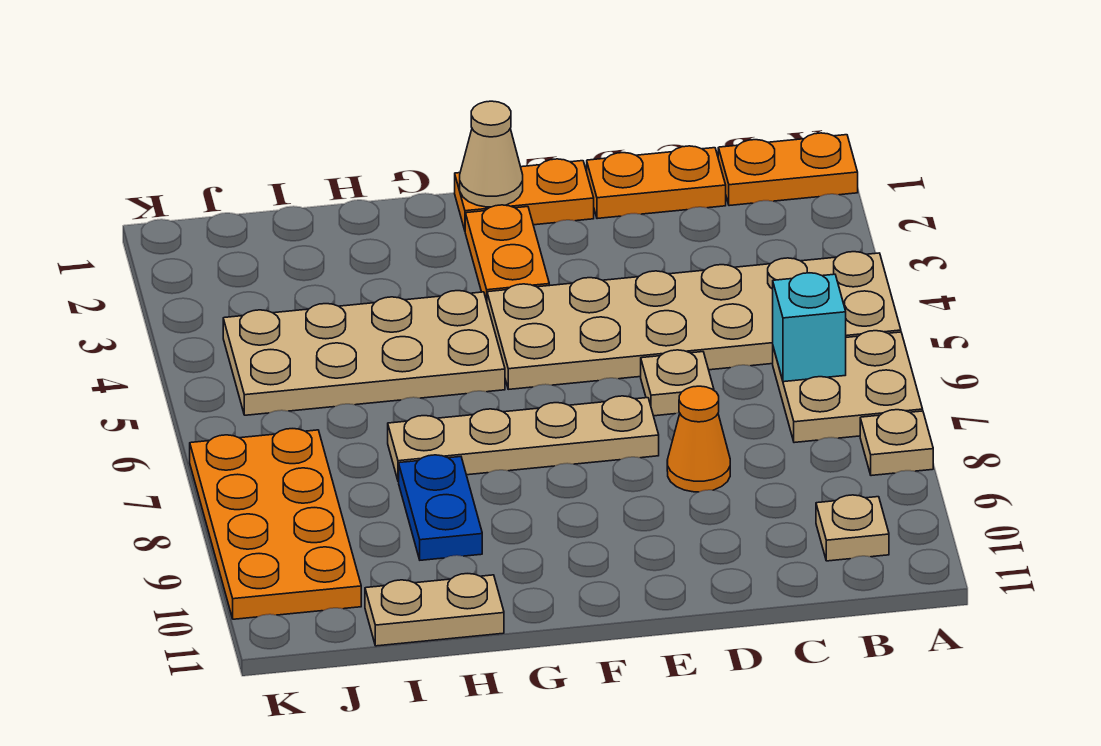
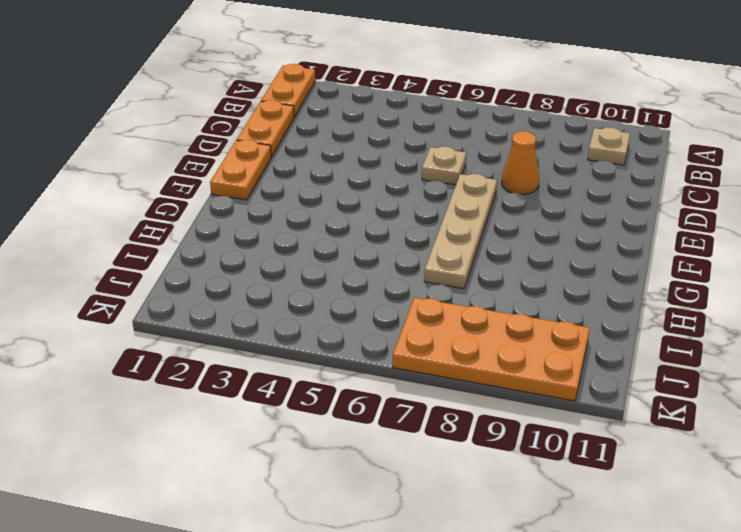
none -> tan plate A4:F5 level 1
none -> tan plate A6:B7 level 1
none -> tan plate A8 level 1

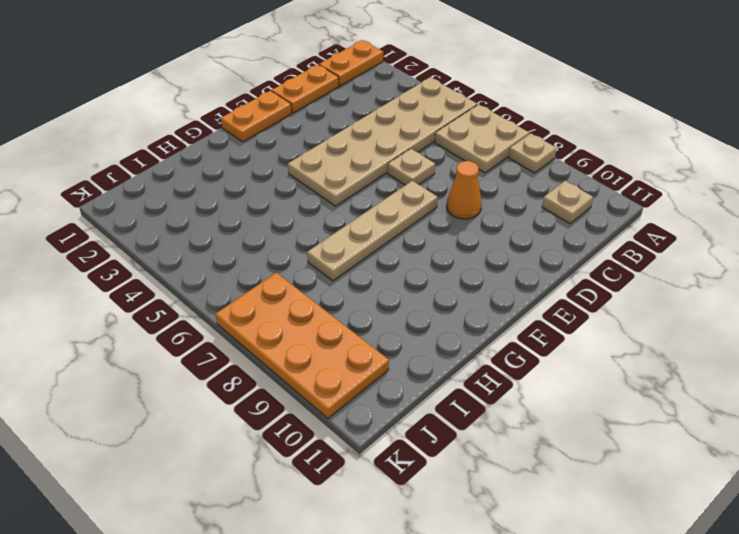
none -> orange plate F2:F3 level 1
none -> tan plate G4:J5 level 1
none -> blue plate H8:H9 level 1

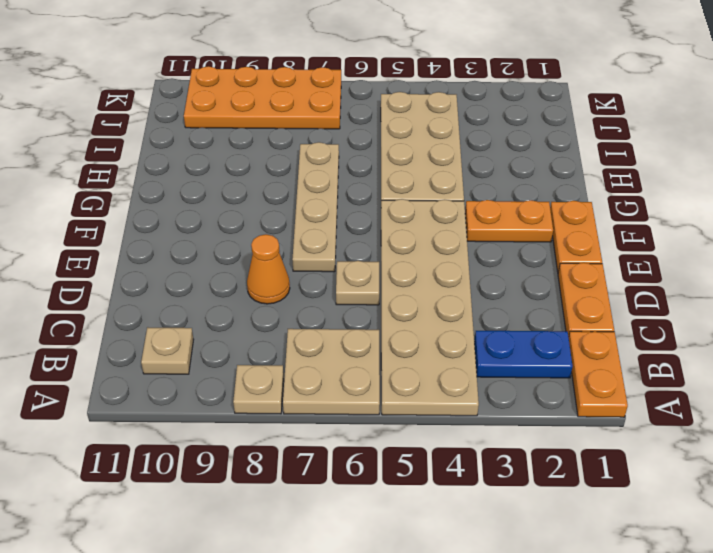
blue plate B2:B3 level 1 -> blue plate H8:H9 level 1
none -> tan plate H11:I11 level 1
none -> cyan brick B6 level 2
none -> tan cone F1 level 2

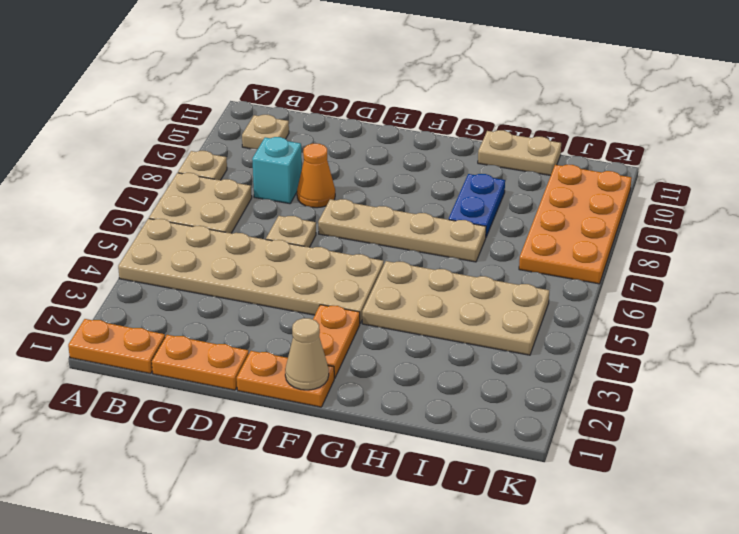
cyan brick C8 level 1 -> cyan brick B6 level 2

